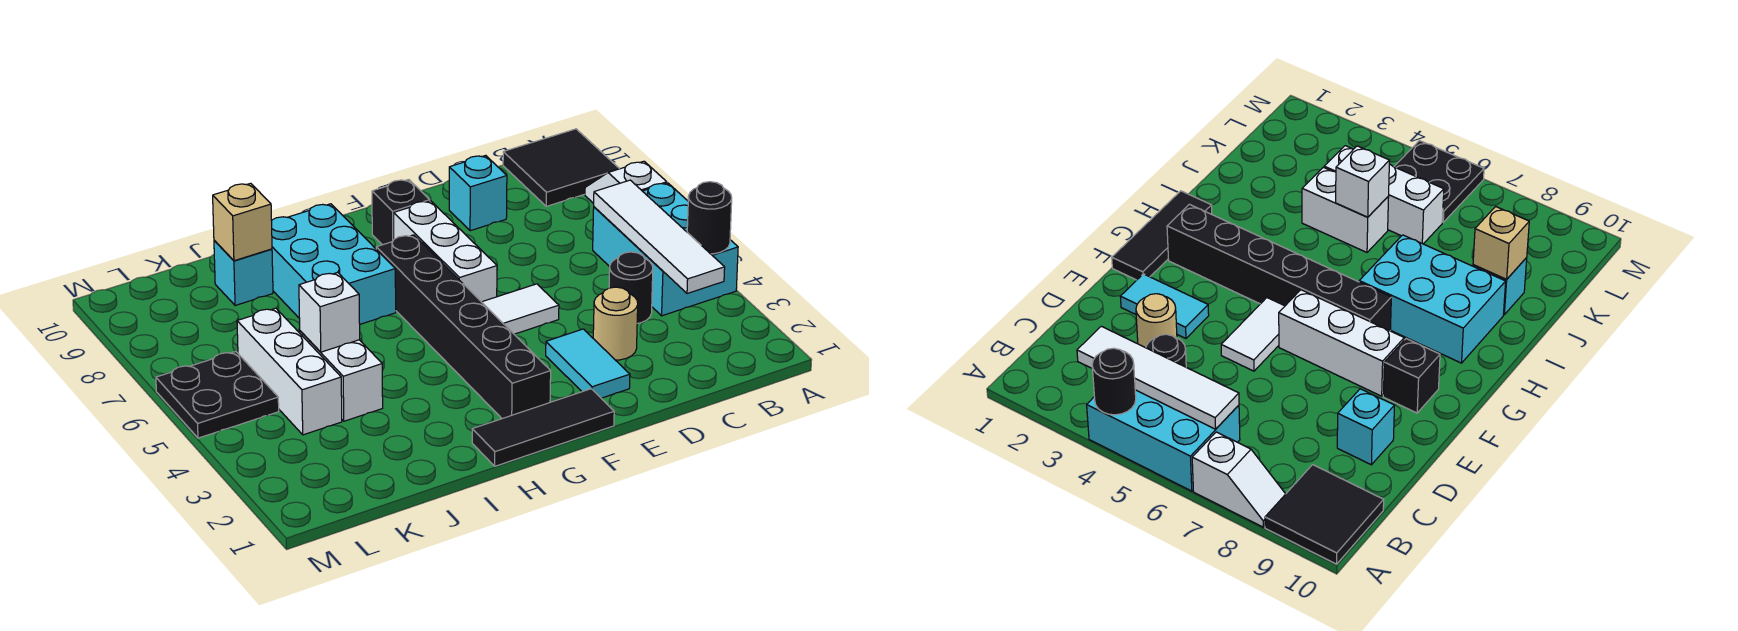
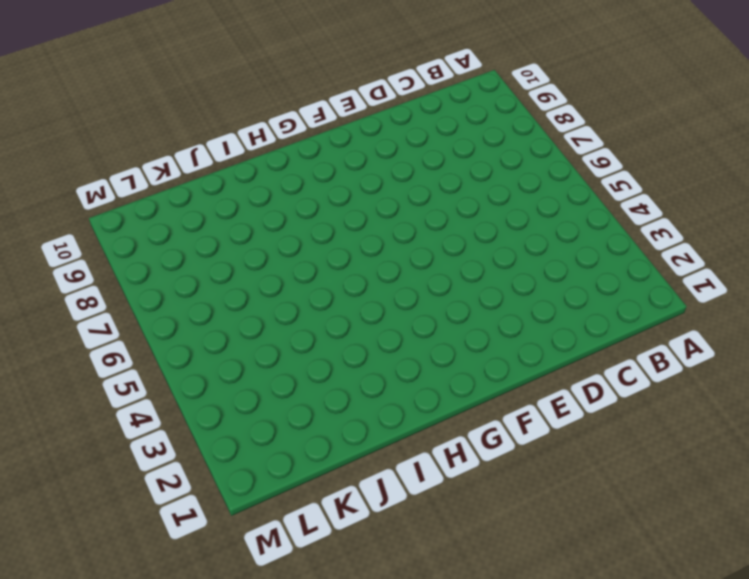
none -> cyan brick A4:B6 level 1
none -> white slope A7:A8 level 1 top 7
none -> black tile A9:B10 level 1

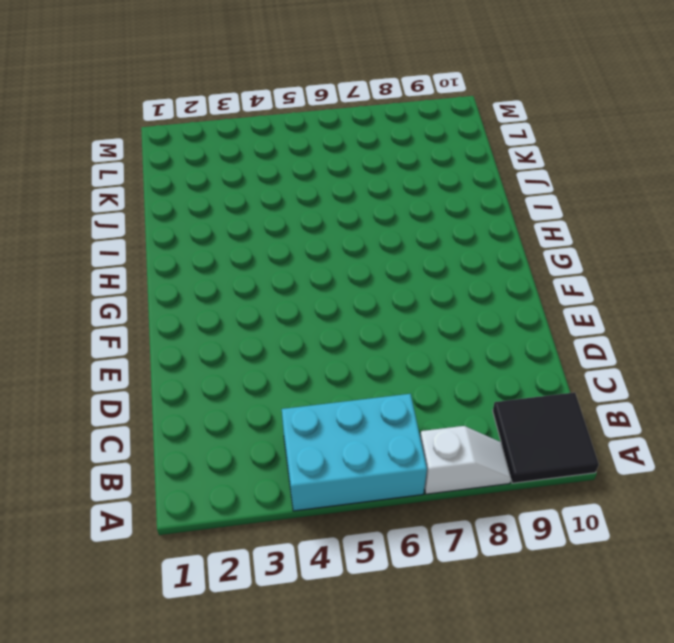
none -> black round brick C4 level 1
none -> tan round brick D3 level 1
none -> cyan brick D9 level 1

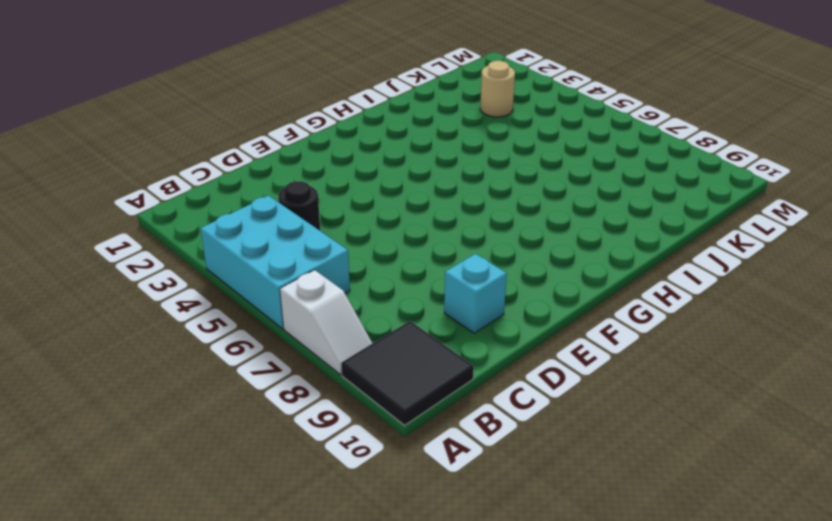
tan round brick K3 level 1 -> tan round brick D3 level 1
none -> cyan tile E2:E3 level 1
none -> white tile E5:F5 level 1
none -> black tile F1:H1 level 1

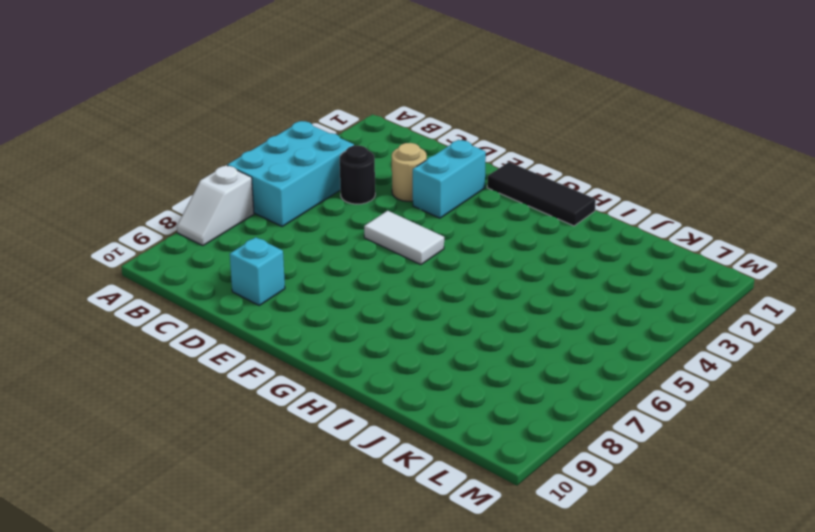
cyan brick E2:E3 level 1 -> cyan tile E2:E3 level 1
none -> black tile A9:B10 level 1
none -> white brick F6:F8 level 1
none -> black brick F9 level 1

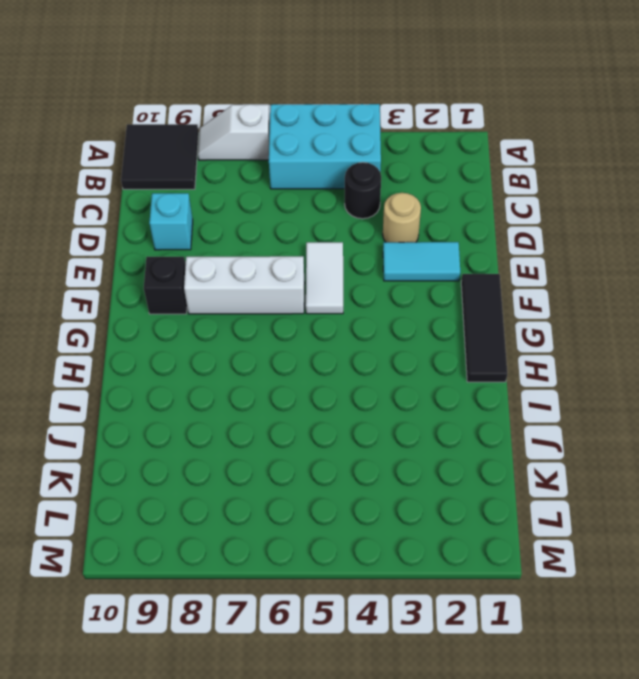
none -> black brick G2:G7 level 1
none -> cyan brick H7:I9 level 1
none -> white brick J4:J5 level 1

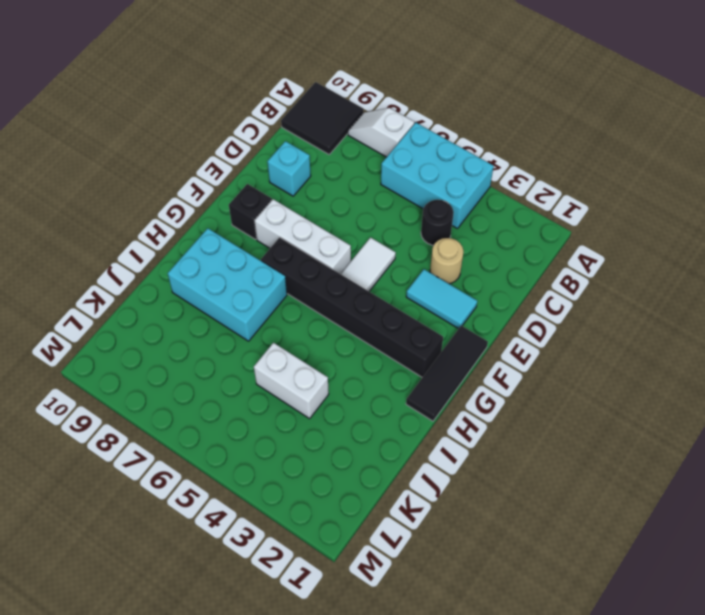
none -> cyan brick J9 level 1
none -> white brick K4:K6 level 1
none -> black plate L5:M6 level 1

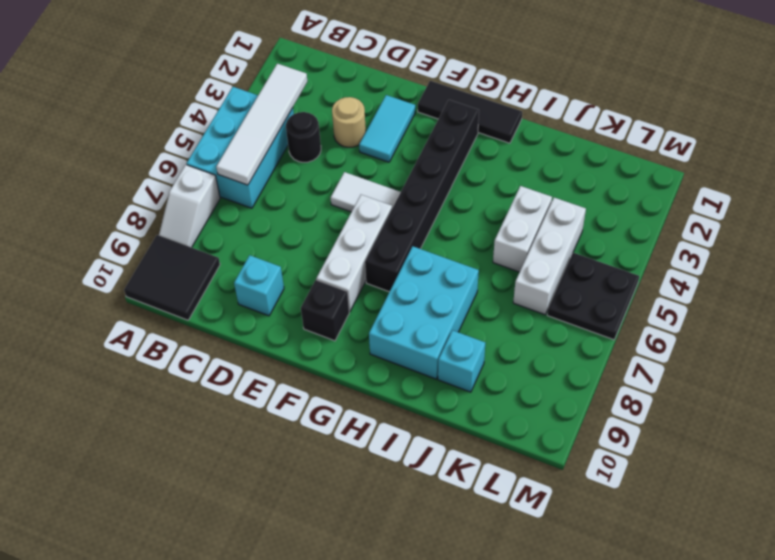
none -> black round brick A4 level 2
none -> white brick J5 level 2
none -> tan brick J9 level 2

